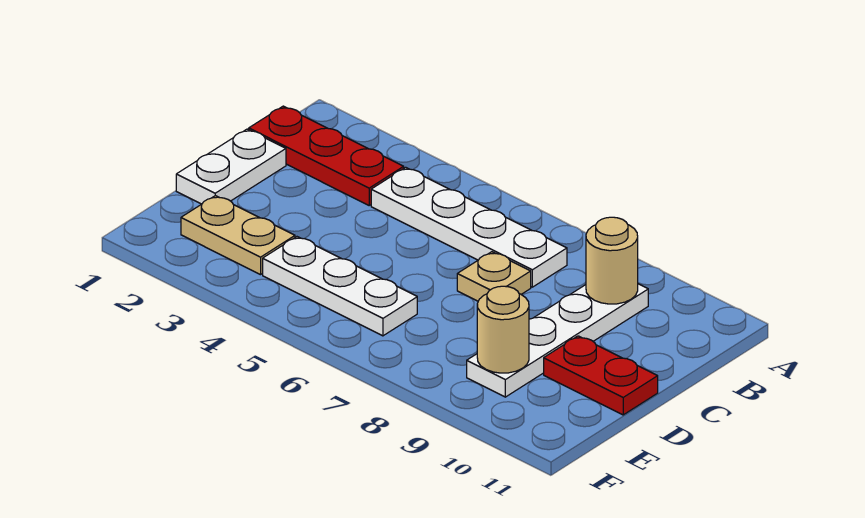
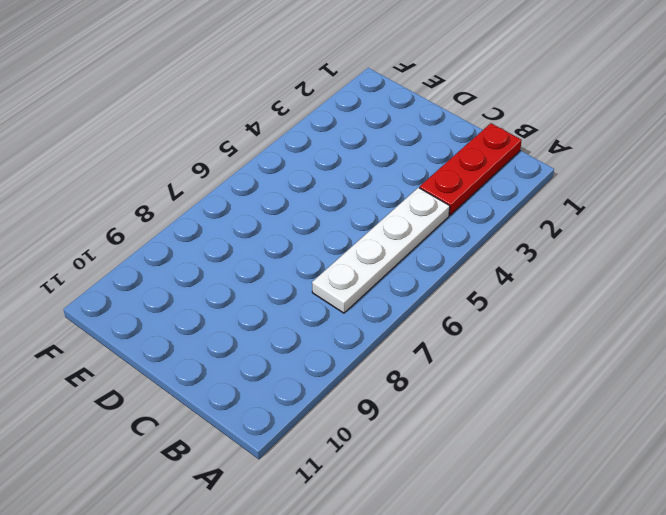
none -> white plate B9:E9 level 1
none -> white plate C1:D1 level 1

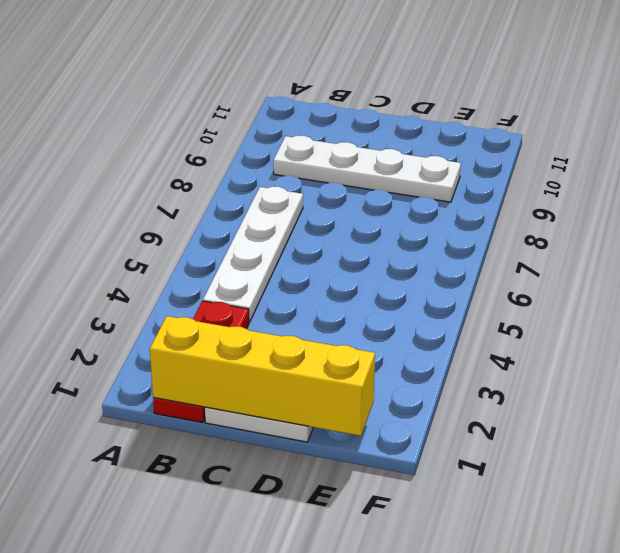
yellow brick B1:E1 level 2 -> none
none -> tan plate C7 level 1
none -> red plate D10:D11 level 1

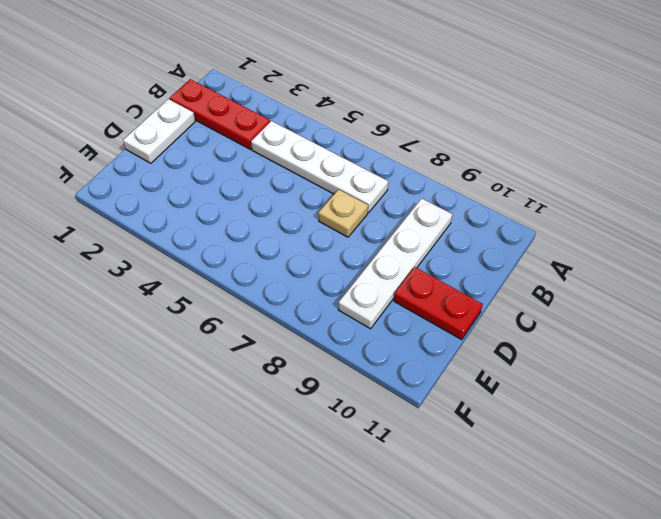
none -> tan plate E2:E3 level 1
none -> white plate E4:E6 level 1

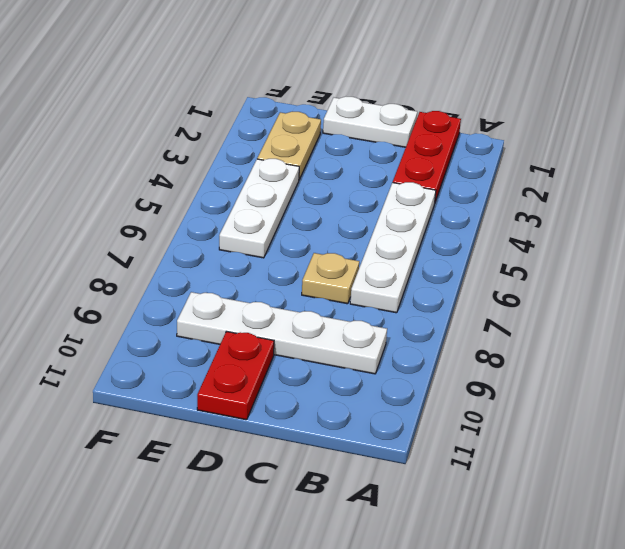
none -> tan round brick B9 level 2
none -> tan round brick E9 level 2

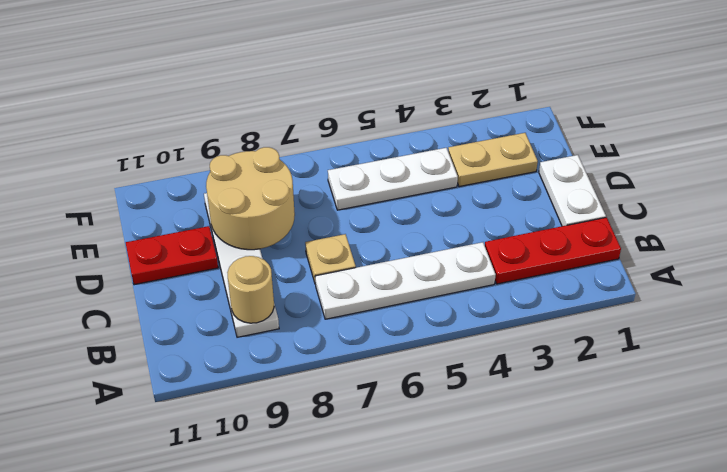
tan round brick D8:E9 level 2 -> tan round brick E9 level 2

